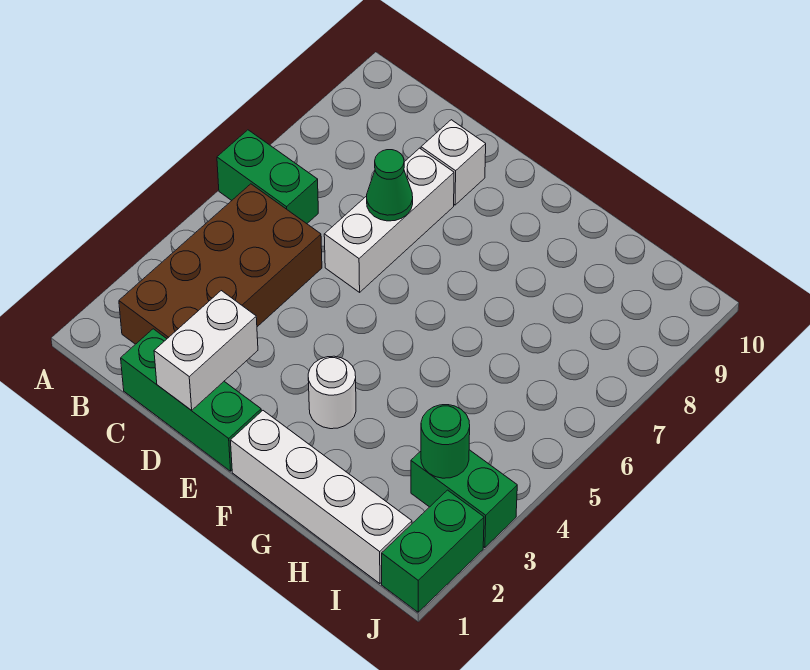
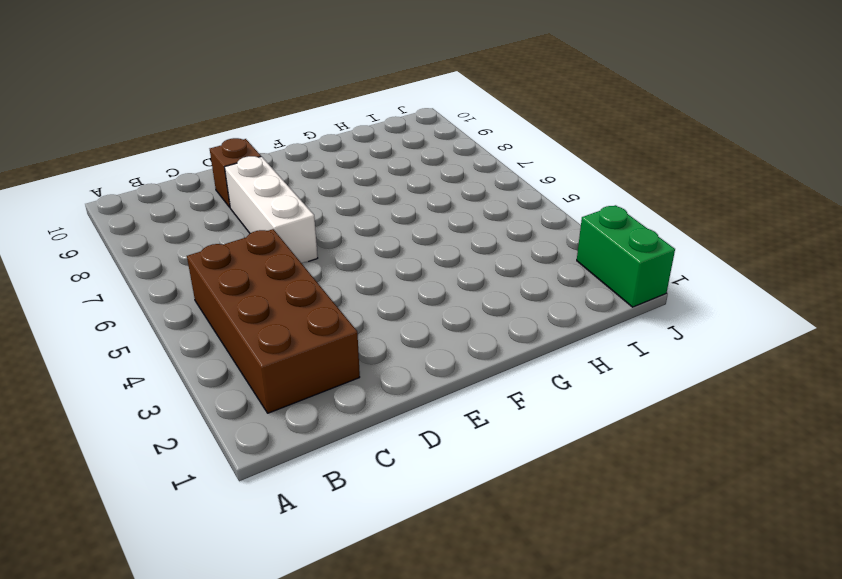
brown brick D9 level 1 -> white brick D9 level 1
none -> green brick A6:B6 level 1
none -> green brick C1:E1 level 1
none -> white brick F1:I1 level 1

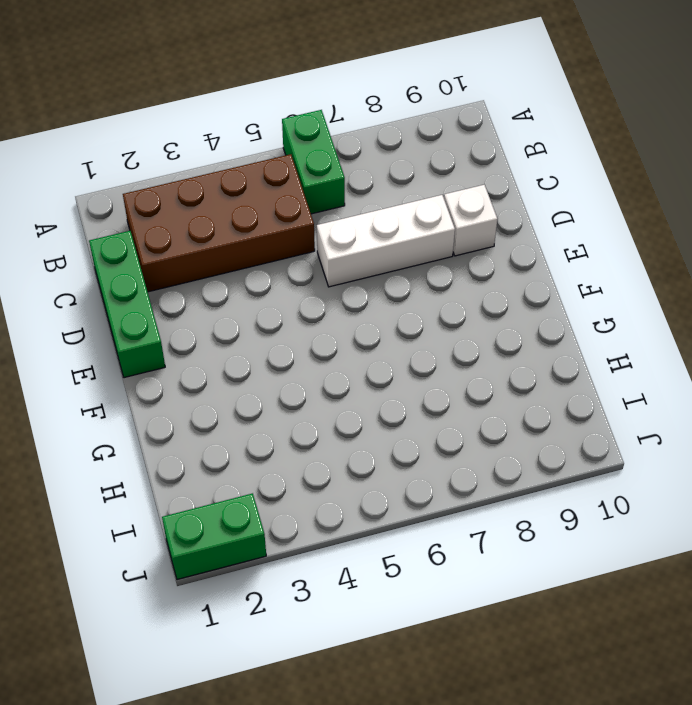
none -> white brick F1:I1 level 1
none -> white round brick F3 level 1
none -> green brick I3:J3 level 1

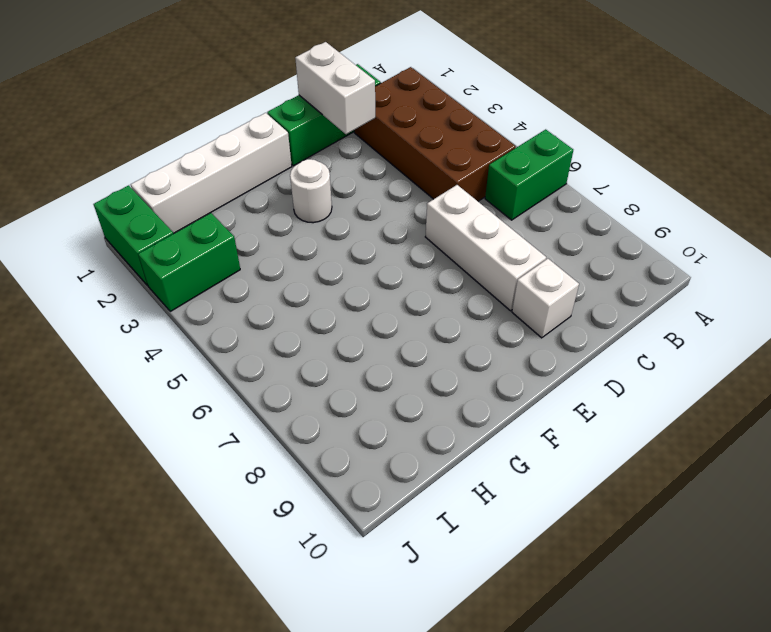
none -> green cone D7 level 2
none -> green round brick I3 level 2

